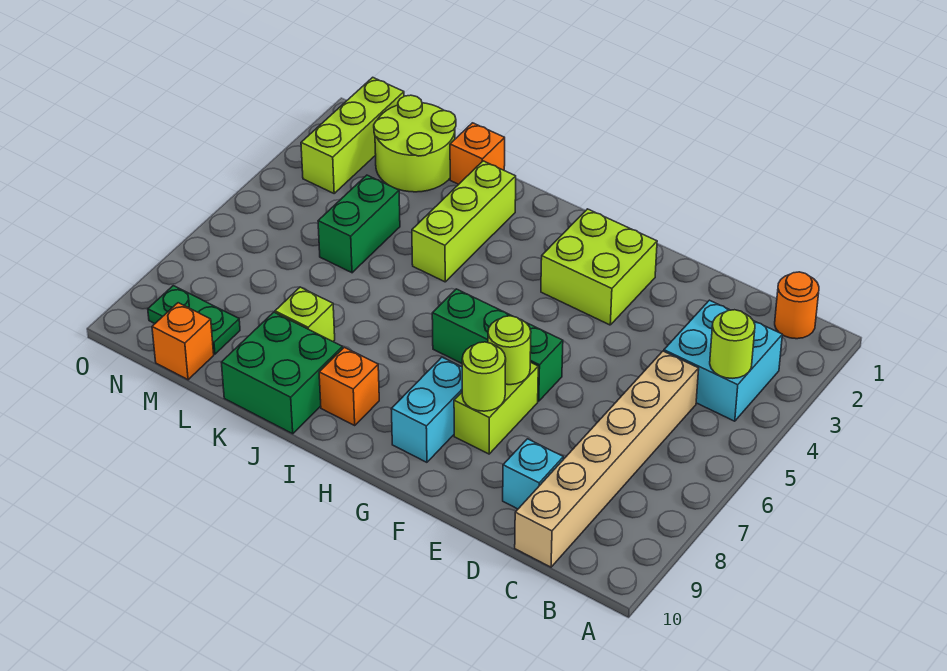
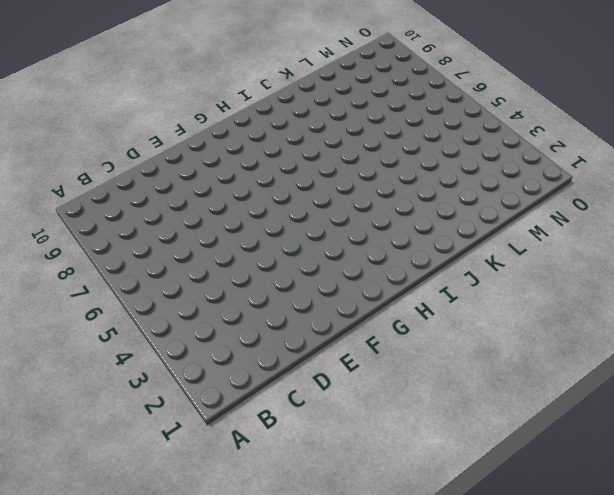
none -> orange round brick B1 level 1
none -> cyan brick B3:C4 level 1
none -> tan brick C5:C10 level 1

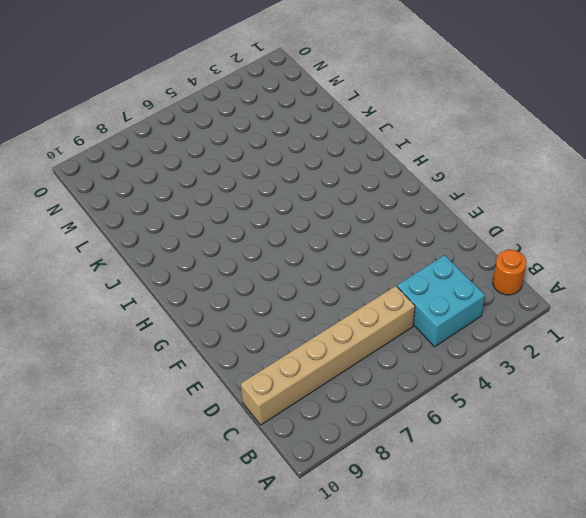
none -> cyan brick D9 level 1
none -> lime brick F2:G3 level 1
none -> green brick F6:H6 level 1

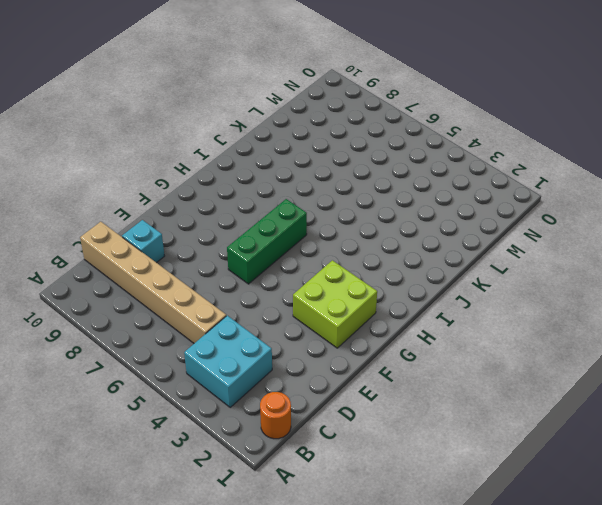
none -> lime brick F7:F8 level 1
none -> cyan brick G8:G9 level 1
none -> orange brick I9 level 1

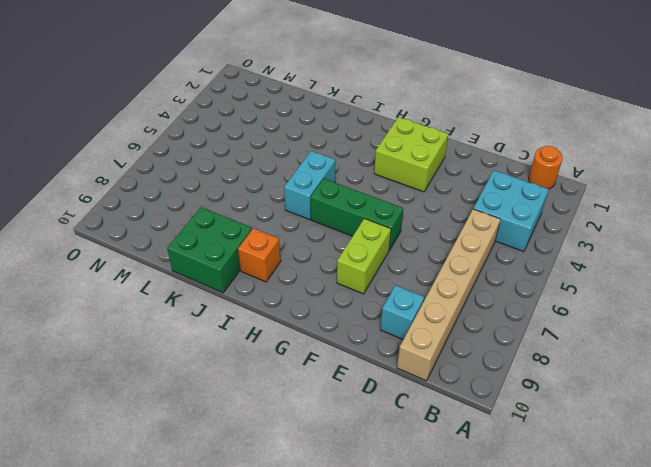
cyan brick I5:I6 level 1 -> cyan brick G8:G9 level 1
none -> lime brick J2:J4 level 1
none -> orange brick K1 level 1
none -> lime brick K8 level 1

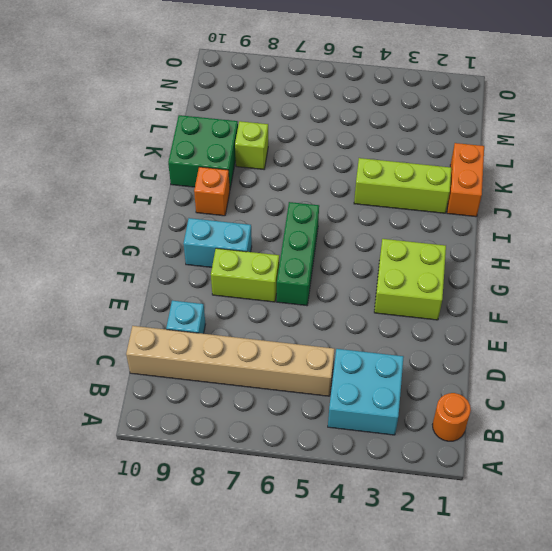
orange brick J1:K1 level 1 -> orange brick K1 level 1
none -> lime round brick L1:M2 level 1
none -> green brick L4:L5 level 1
none -> green plate M9:N9 level 1

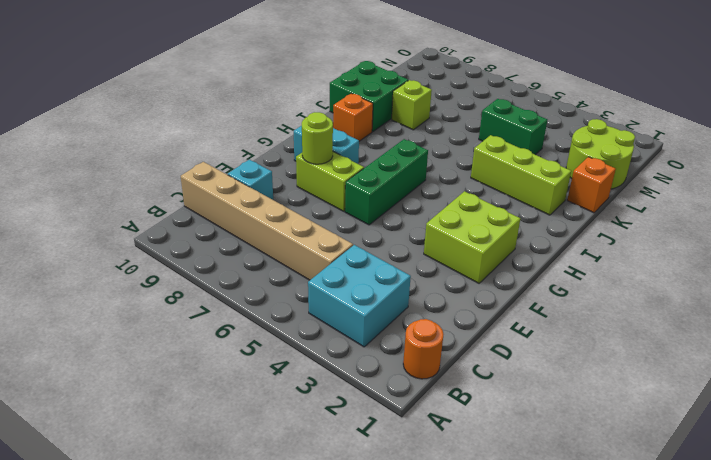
none -> green plate M9:N9 level 1
none -> orange brick M10 level 1
none -> lime brick N1:N3 level 1

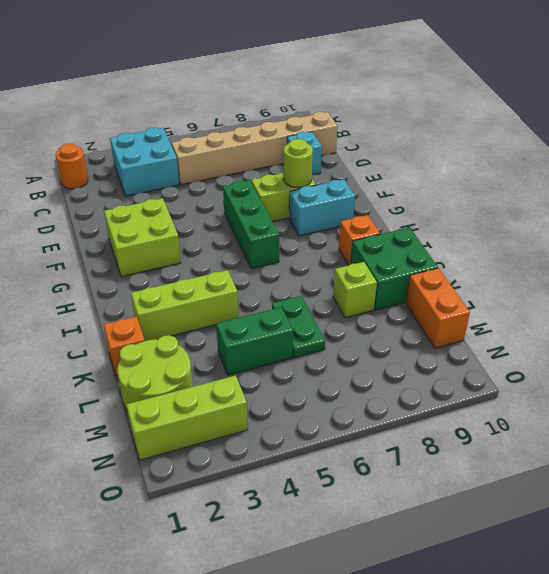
green plate K6:L6 level 1 -> green plate M9:N9 level 1
orange brick L10:M10 level 1 -> orange brick M10 level 1
none -> lime round brick B4 level 2
none -> lime round brick F7 level 2

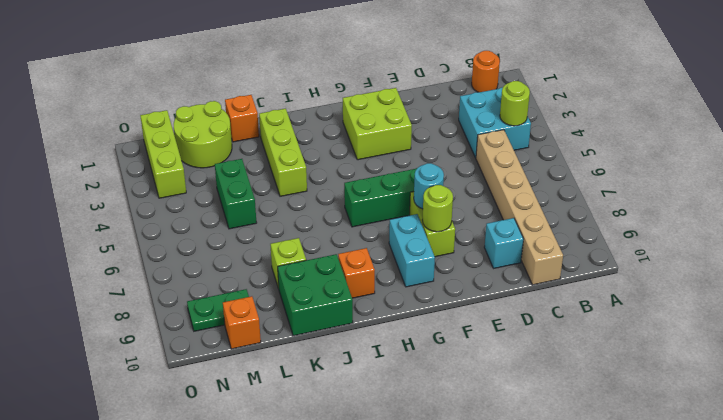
cyan round brick F7 level 2 -> lime round brick F7 level 2

